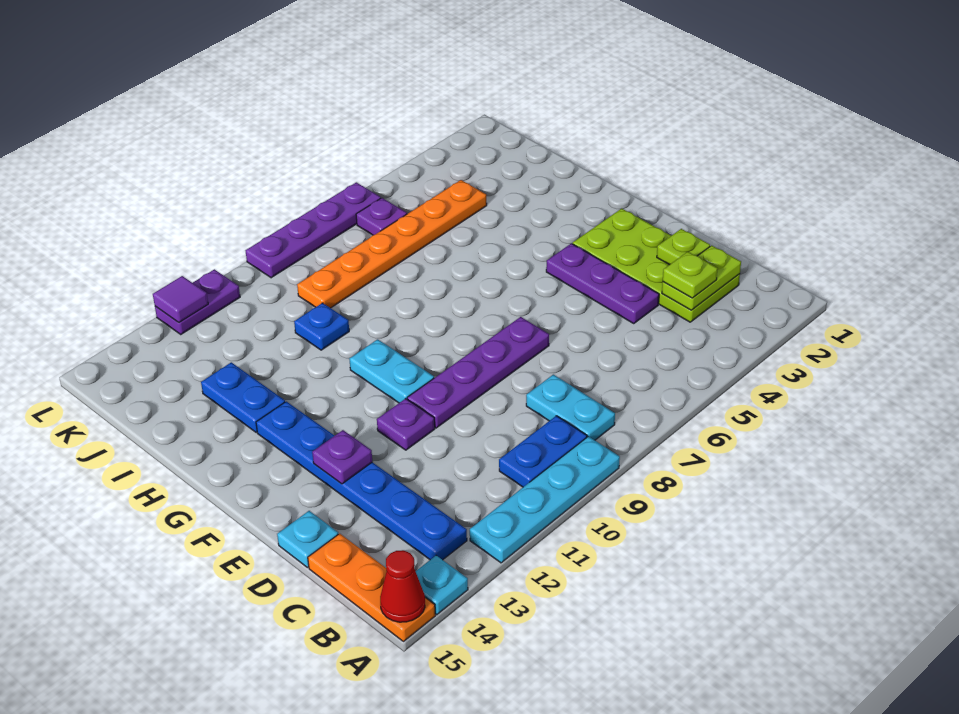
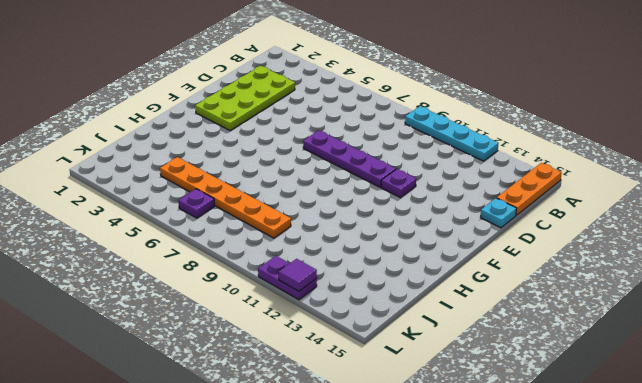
none -> cyan plate A14 level 1
none -> cyan plate B8:C8 level 1
none -> blue plate B9:B10 level 1

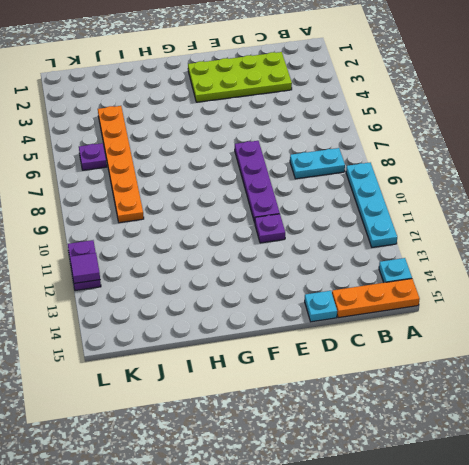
none -> blue plate B9:B10 level 1
none -> blue plate B13:G13 level 1
none -> purple plate D4:F4 level 1

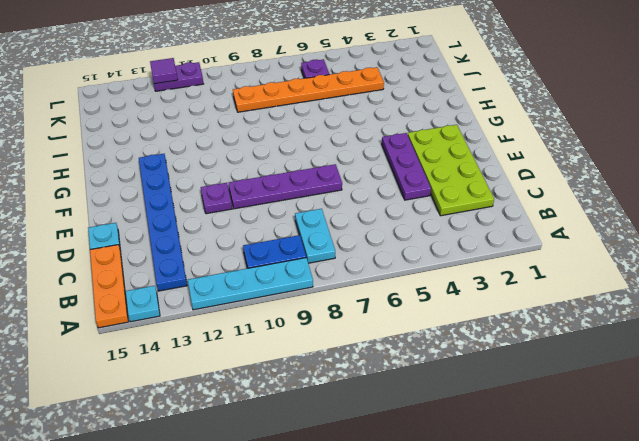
none -> cyan plate F10:G10 level 1
none -> blue plate H13:I13 level 1
none -> blue plate I10 level 1

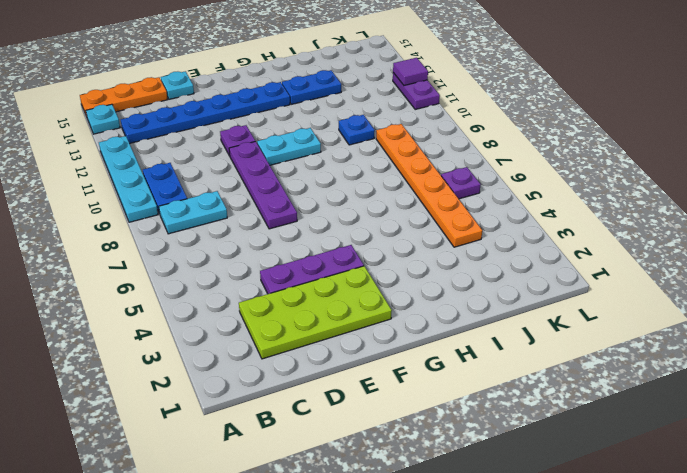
none -> purple plate L6:L9 level 1
none -> red cone A15 level 2
none -> lime plate C2:C3 level 2

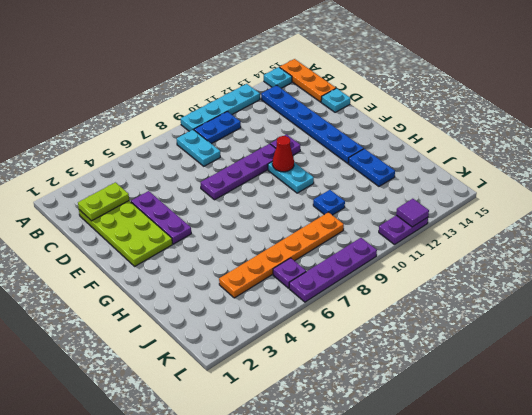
red cone F10 level 2 -> red cone A15 level 2
none -> lime plate D2 level 2
none -> purple plate E13 level 2
none -> lime plate C3 level 3

